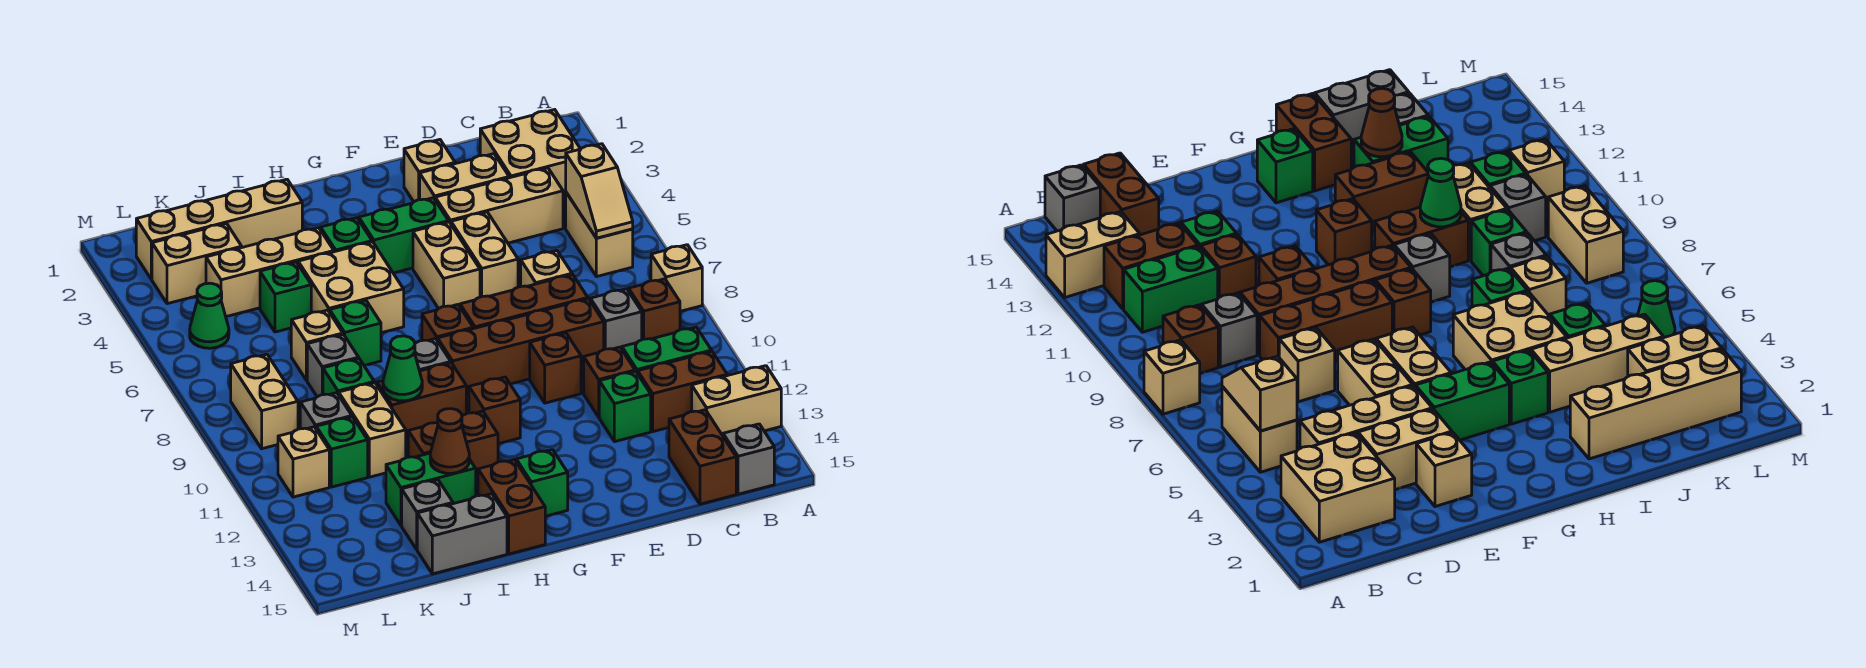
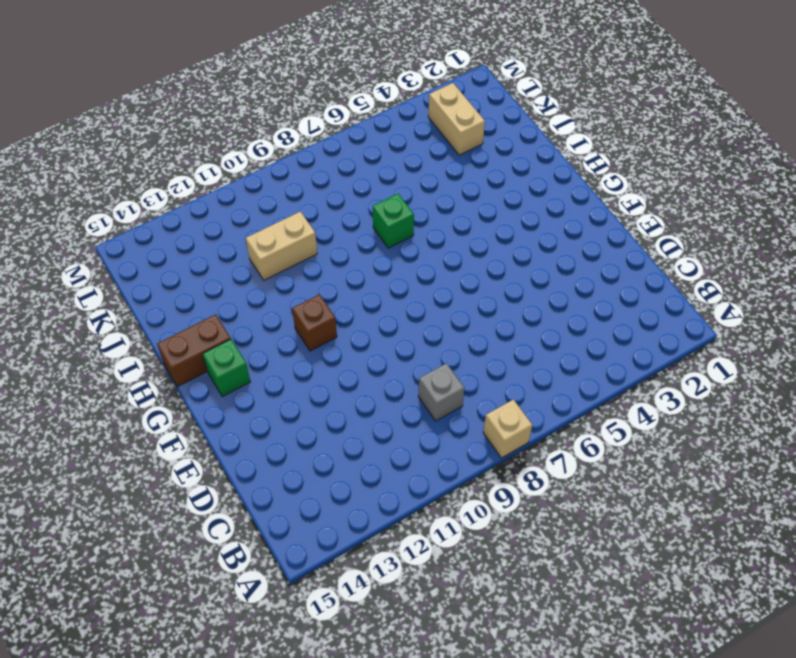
none -> tan brick A13:B13 level 1
none -> tan brick B2:C3 level 1
none -> tan brick B5:B6 level 1
none -> brown brick B9 level 1

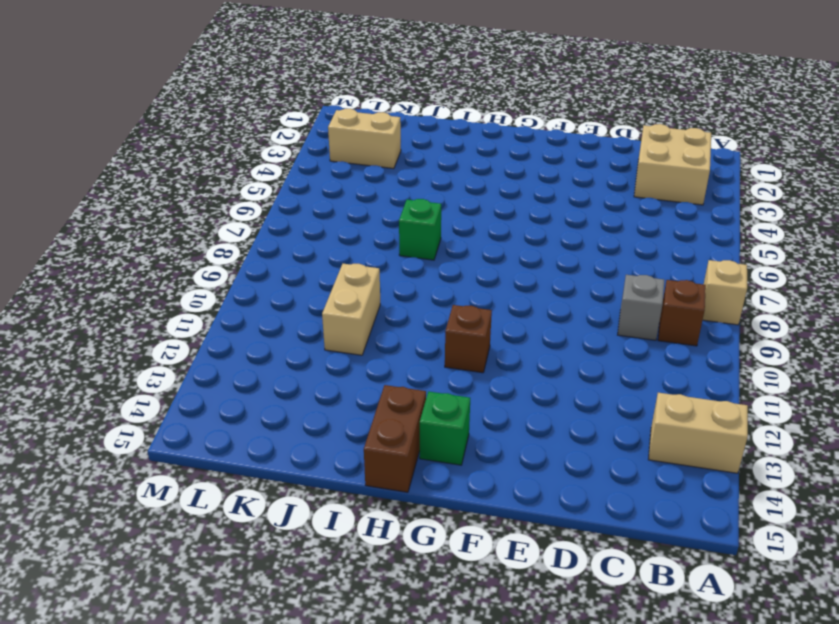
none -> tan brick B5:B6 level 1
none -> green brick B11:C11 level 1
none -> brown brick B12:C12 level 1
none -> grey brick B15 level 1

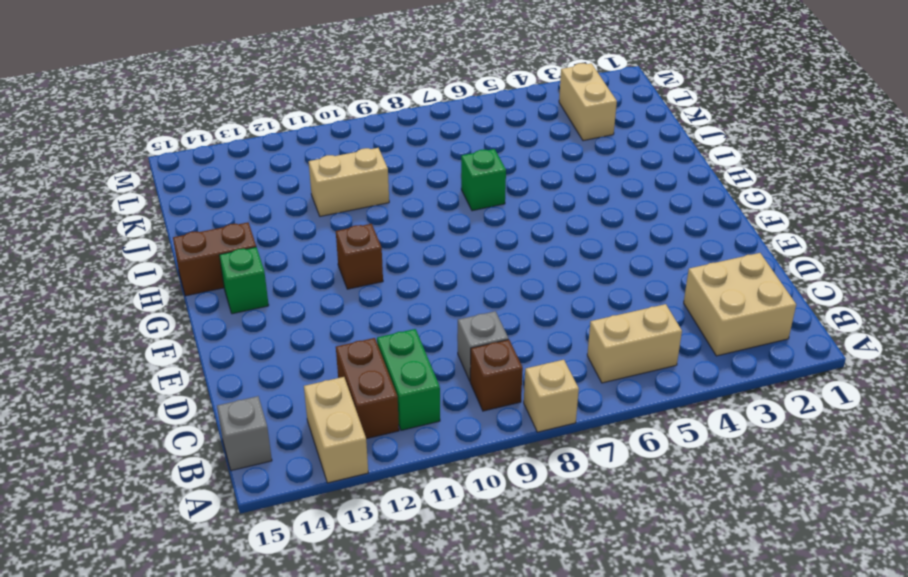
none -> tan brick C4:E4 level 1
none -> brown brick C14:C15 level 1
none -> tan brick D3:E3 level 1
none -> tan brick D7 level 1

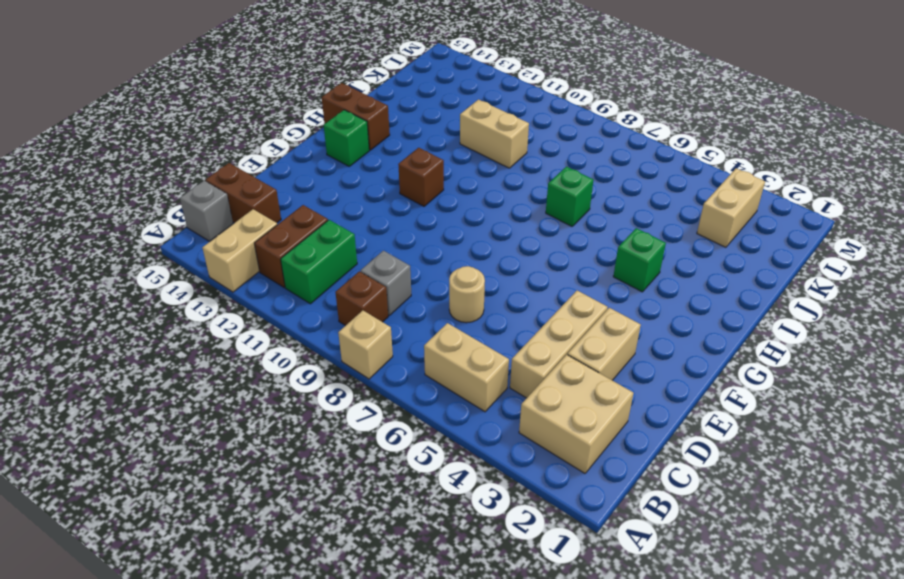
tan round brick D7 level 1 -> tan brick D7 level 1
none -> brown brick D8:F8 level 1
none -> brown brick D9:G9 level 1
none -> brown brick D11 level 1
none -> green brick D12 level 1

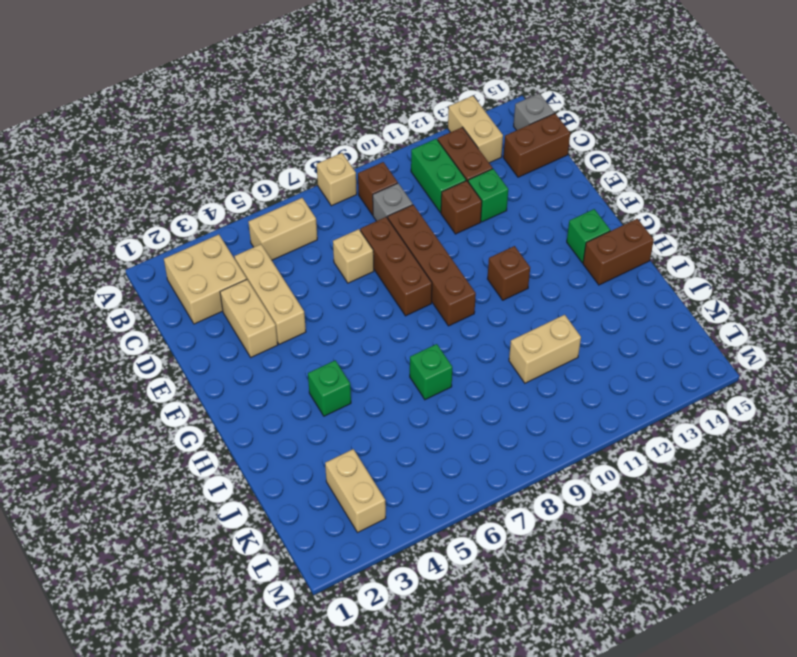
none -> tan brick E2 level 1
none -> tan brick E5:E6 level 1
none -> brown brick E10 level 1
none -> green brick F4:G4 level 1

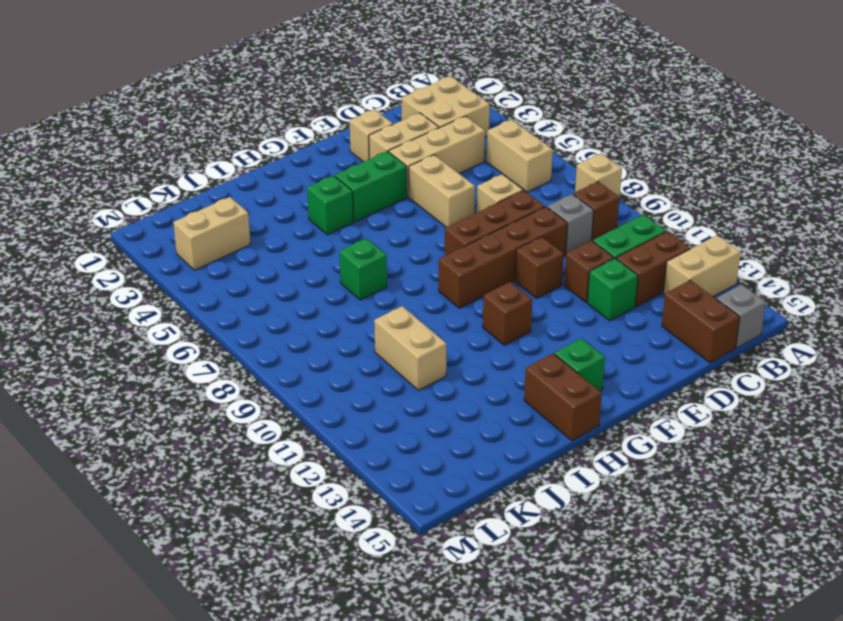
none -> tan brick F5:F6 level 1
none -> brown brick G8 level 1
none -> tan brick H5:I6 level 1
none -> grey brick H9 level 1

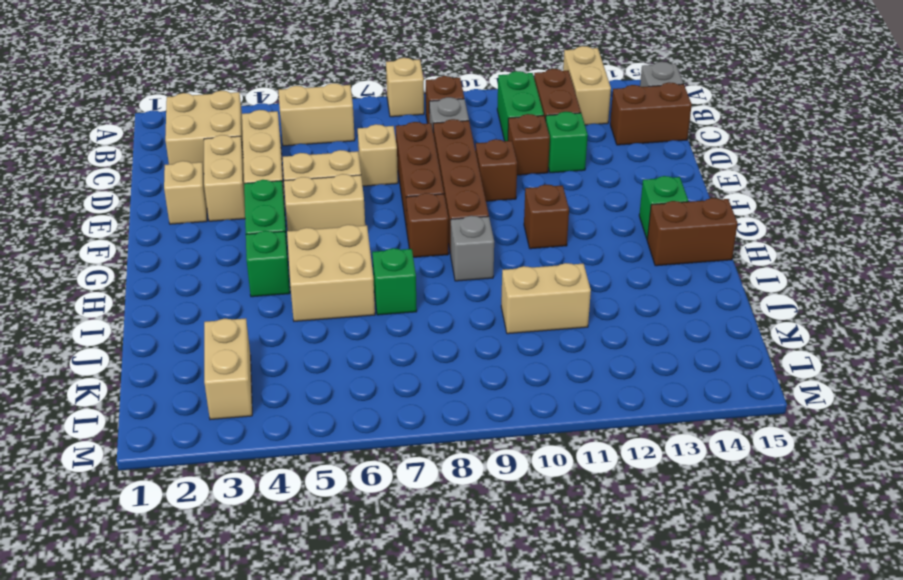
none -> brown brick H10:I10 level 1
none -> brown brick H12:I12 level 1
none -> tan brick I2:L2 level 1
none -> tan brick I4:K4 level 1

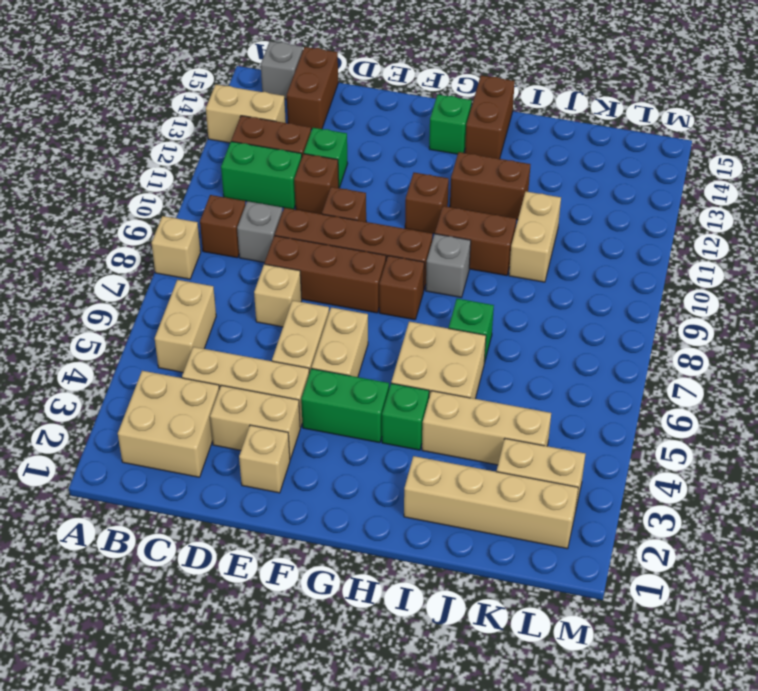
none -> green brick I13:J13 level 1
none -> grey brick I15:J15 level 1
none -> green brick J5 level 1
none -> tan brick J7 level 1

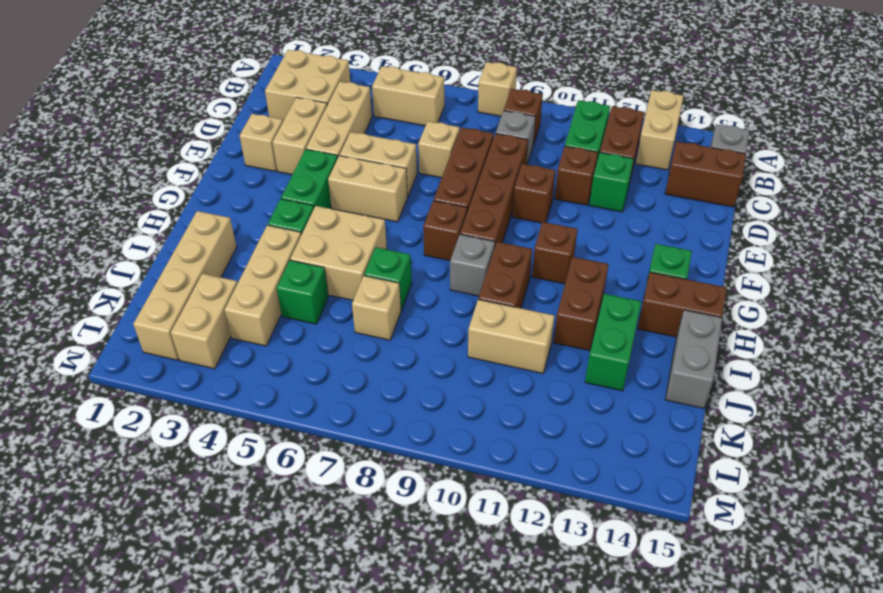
none -> grey brick J8 level 1
none -> green brick J9 level 1
none -> grey brick J14 level 1
none -> grey brick K10 level 1

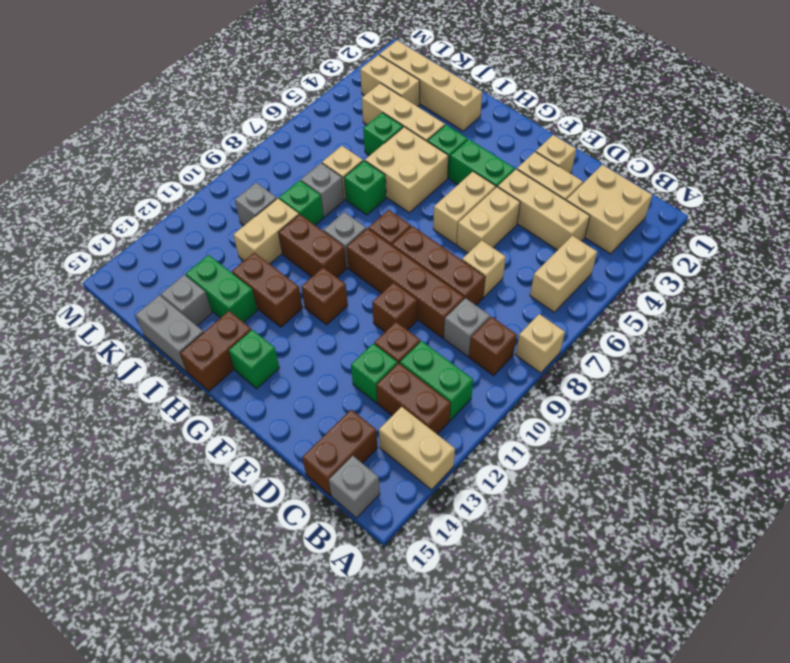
none -> green brick K11 level 1
none -> green cone L5 level 1
none -> tan brick L8:L9 level 1
none -> tan brick L11 level 1

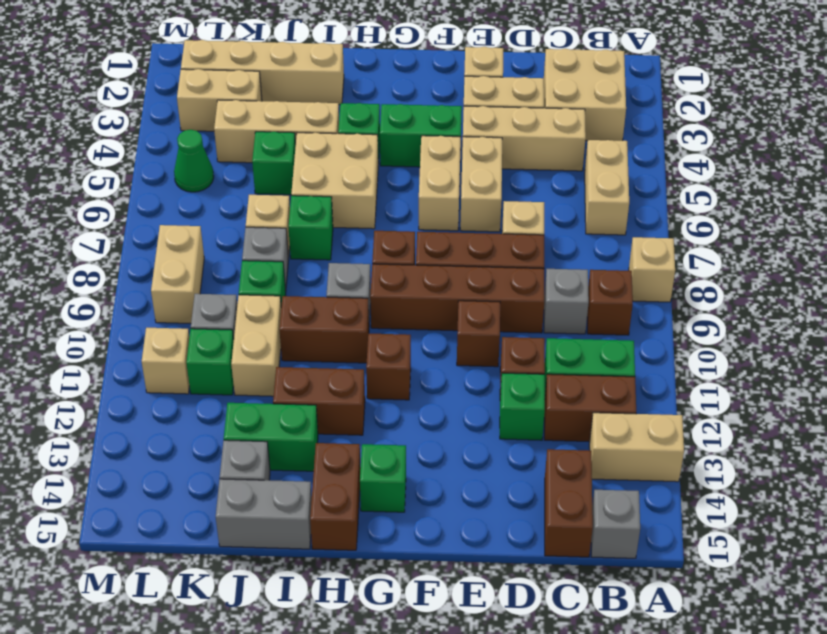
none -> tan slope B5:B6 level 2 top 5
none -> green cone I10 level 2
none -> brown cone I13 level 2

